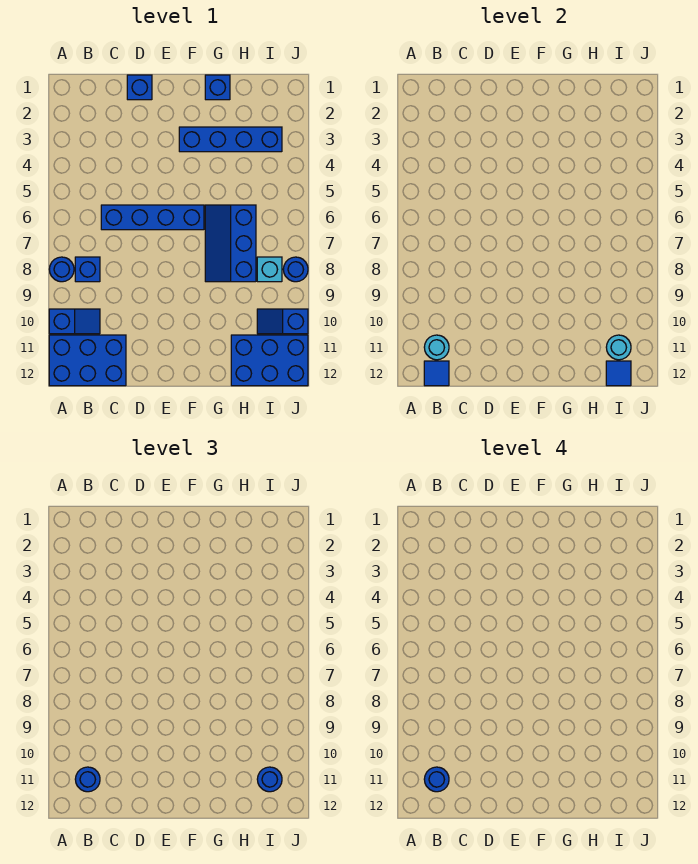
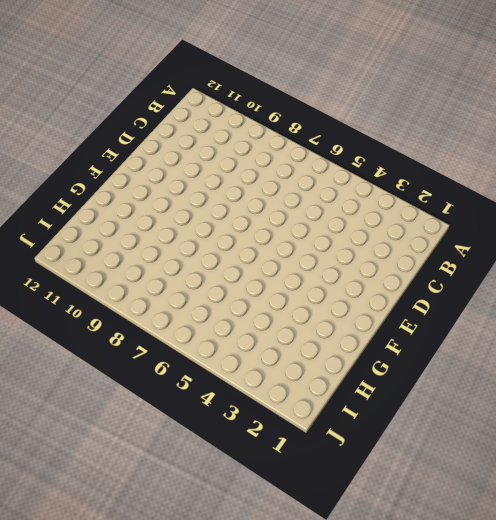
none -> blue round brick A8 level 1
none -> blue slope A10:B10 level 1 top A
none -> blue brick A11:C12 level 1

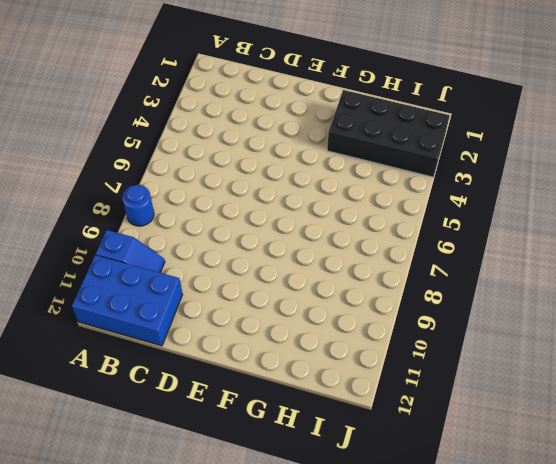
black brick G2:J3 level 1 -> blue brick F3:I3 level 1
none -> blue brick B8 level 1
none -> blue brick C6:F6 level 1
none -> blue brick D1 level 1

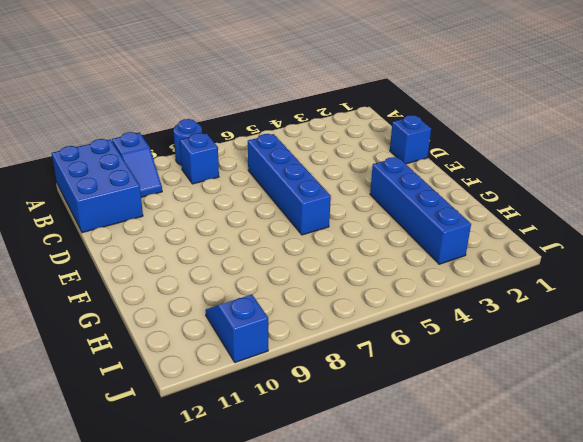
none -> blue brick G1 level 1
none -> blue slope G6:H8 level 1 top H
none -> blue brick H11:J12 level 1

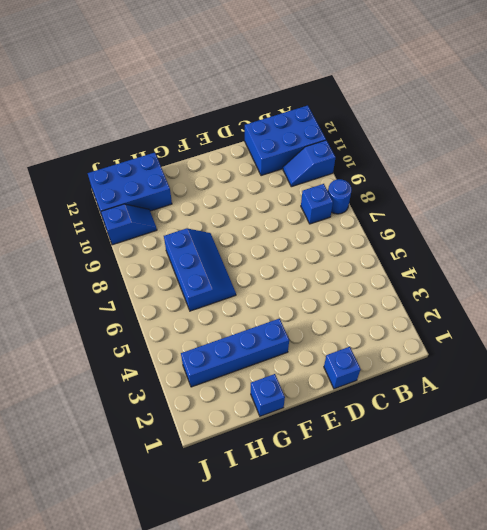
none -> blue brick C6:F6 level 1
none -> cyan brick I8 level 1
none -> blue round brick J8 level 1

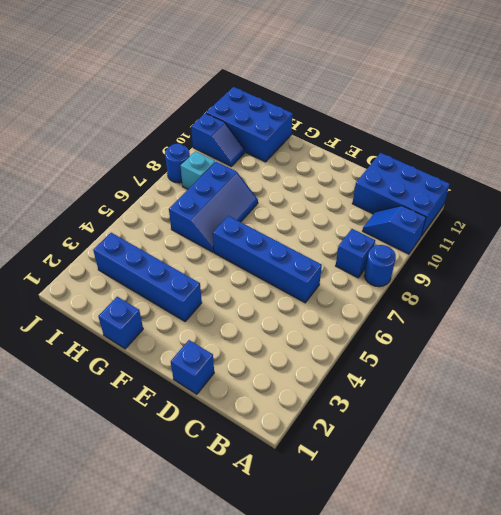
none -> cyan round brick B11 level 2
none -> blue tile B12 level 2
none -> cyan round brick I11 level 2

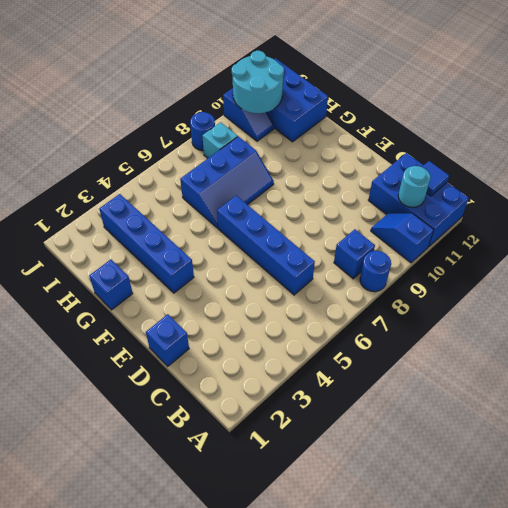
cyan round brick I10:J11 level 2 -> cyan round brick I11 level 2
none -> blue tile I12 level 2
none -> blue round brick B11 level 3
none -> blue round brick I11 level 3

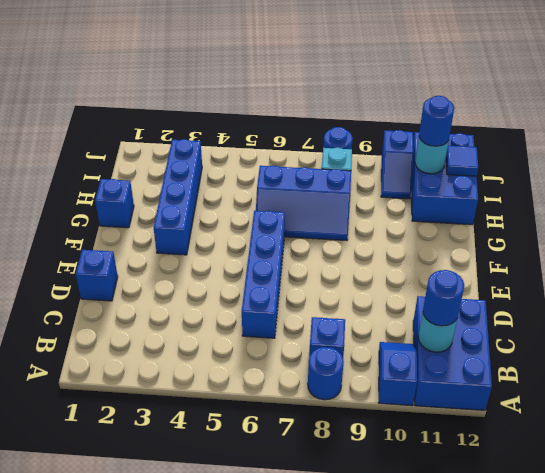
none -> blue tile B12 level 2
none -> blue round brick B11 level 4

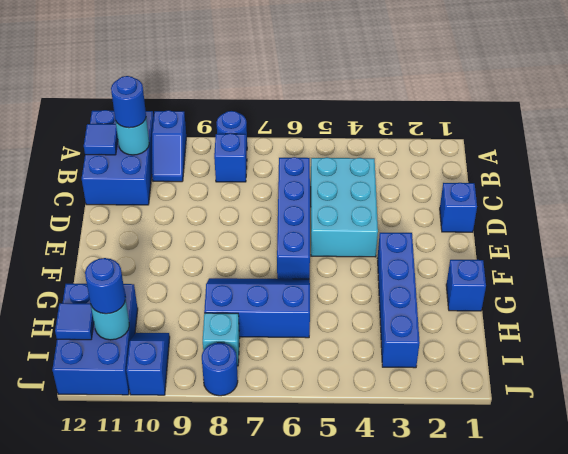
cyan brick C4:E5 level 1 -> none
none -> blue round brick B11 level 4

